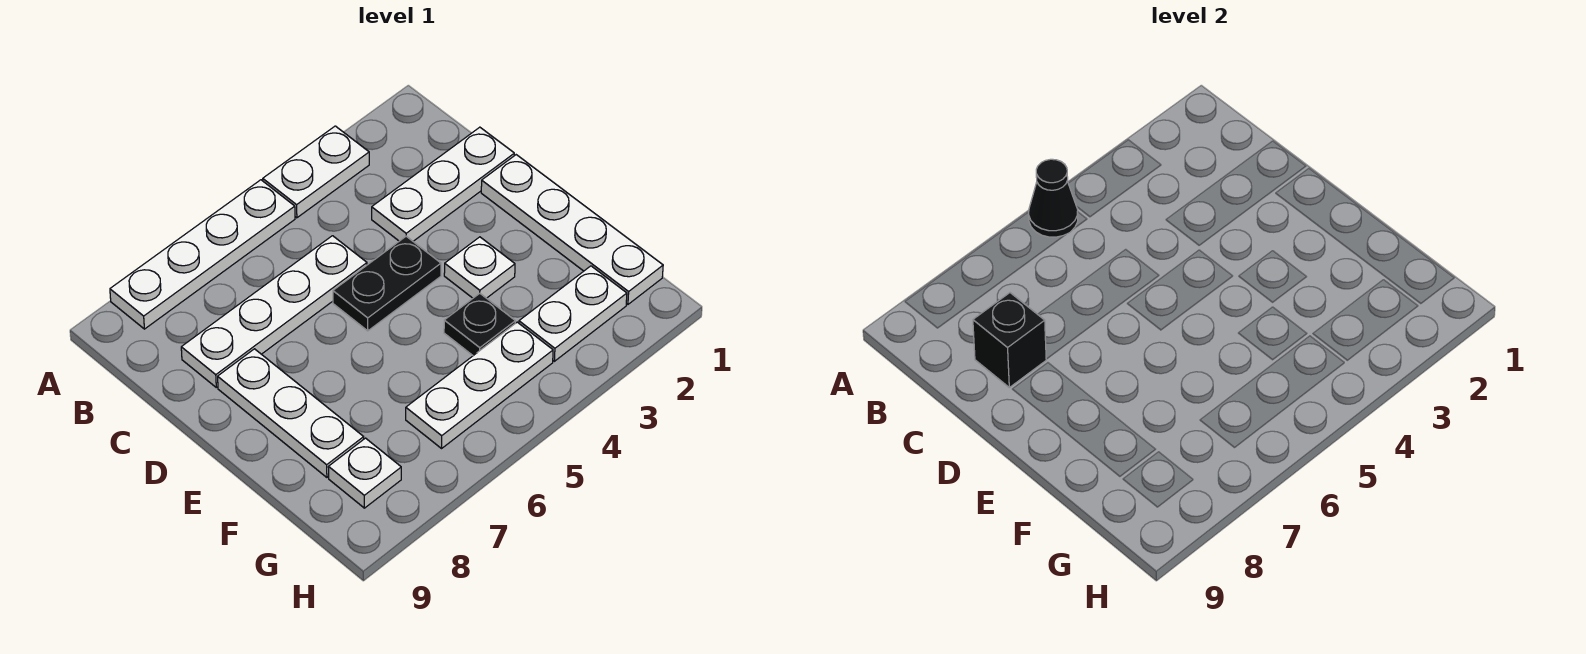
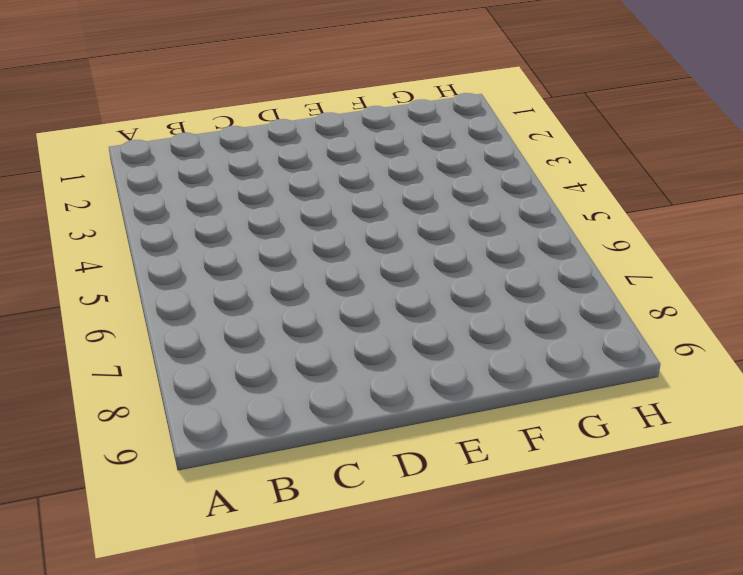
none -> white plate A3:A4 level 1
none -> white plate A5:A8 level 1
none -> white plate C1:C3 level 1

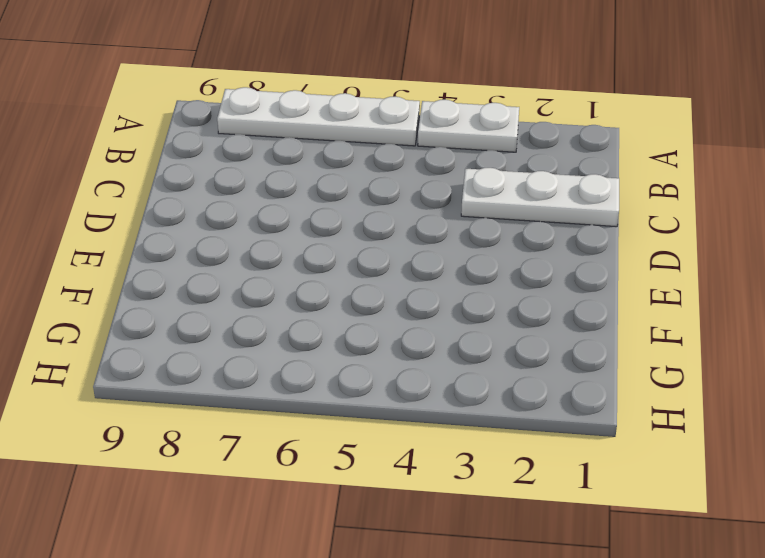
none -> white plate C5:C8 level 1
none -> white plate D1:G1 level 1
none -> black plate D4:D5 level 1

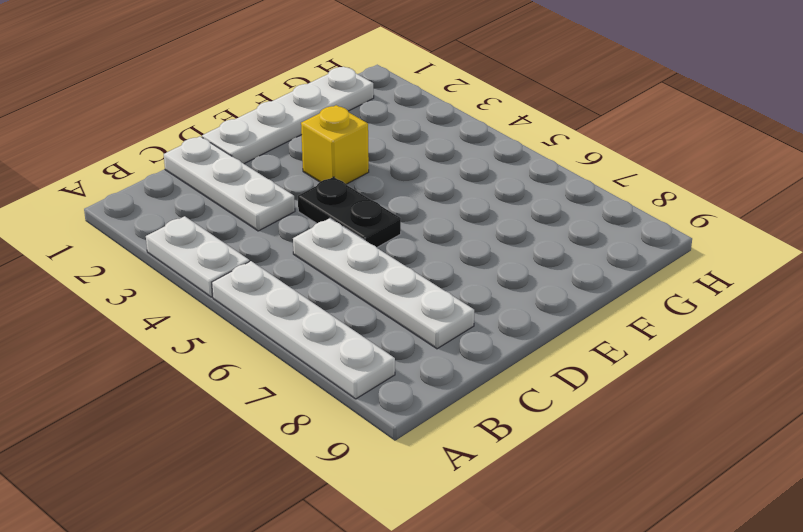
yellow brick E3 level 1 -> white plate E3 level 1
none -> white plate D8:F8 level 1
none -> black plate F4 level 1
none -> white plate G2:G3 level 1

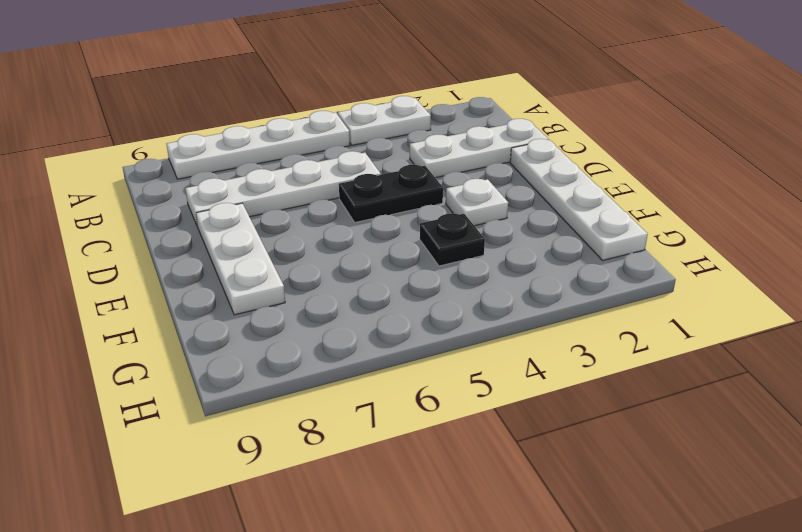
none -> white plate G2:G3 level 1
none -> white plate G4:G6 level 1
none -> white plate G8 level 1

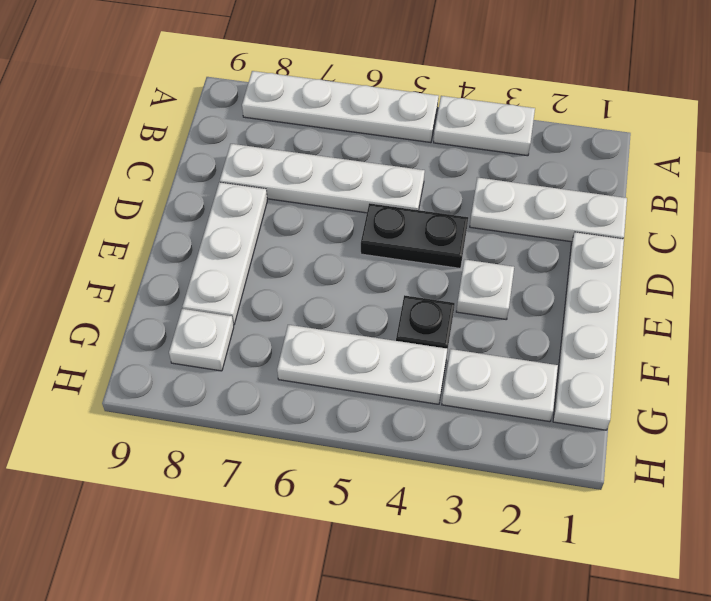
none -> black cone A5 level 2
none -> black brick C8 level 2

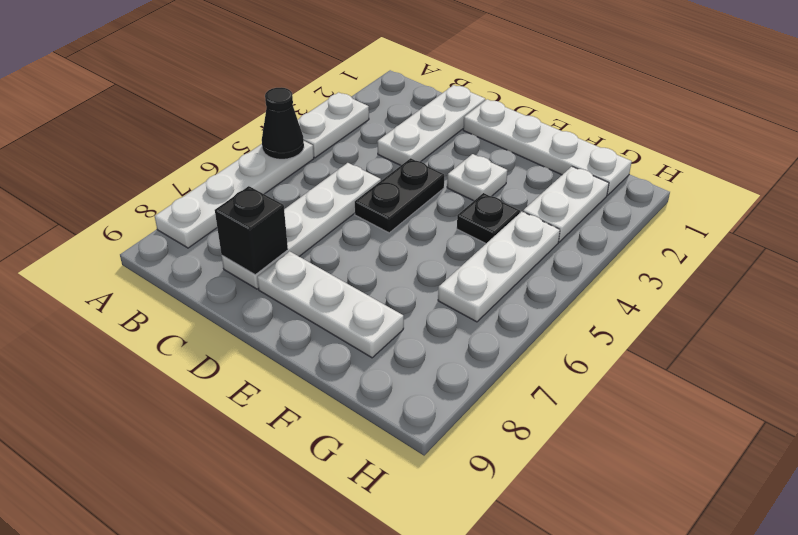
none -> white plate G8 level 1

